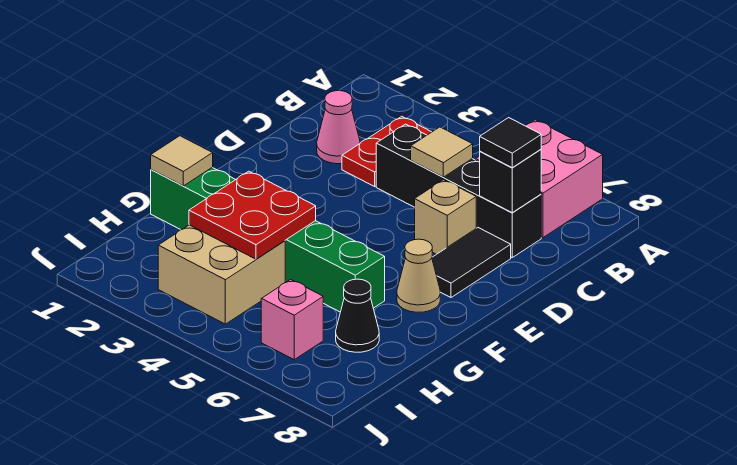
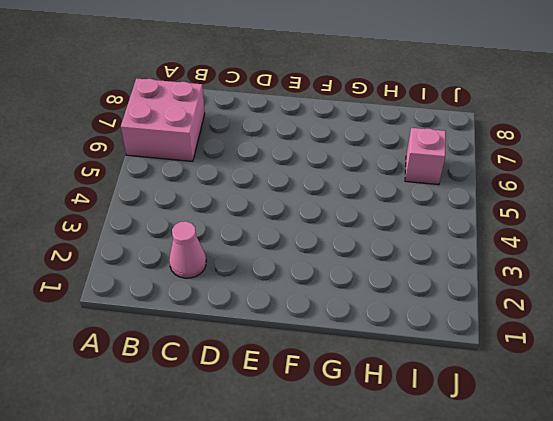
none -> red plate B3:C3 level 1
none -> black brick C4:C7 level 1
none -> tan brick D6 level 1

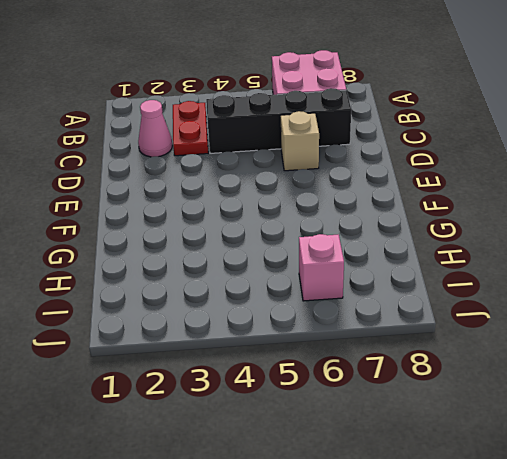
none -> black tile D7:E7 level 1
none -> tan cone F7 level 1
none -> green brick G1:G6 level 1

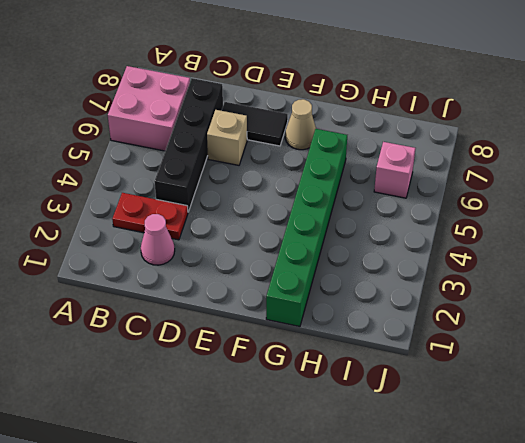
none -> tan brick H3:I4 level 1
none -> black cone H7 level 1
none -> tan tile C5 level 2

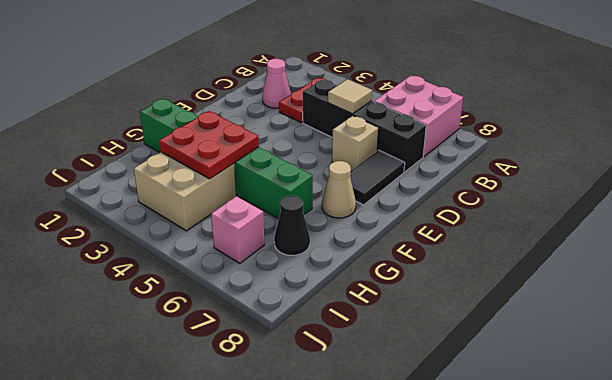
none -> black brick C7 level 2
none -> tan tile G1 level 2
none -> black tile C7 level 3

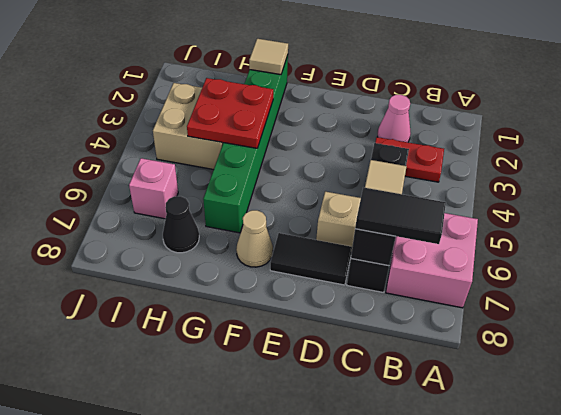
black tile B7:C7 level 3 -> black tile C7 level 3

